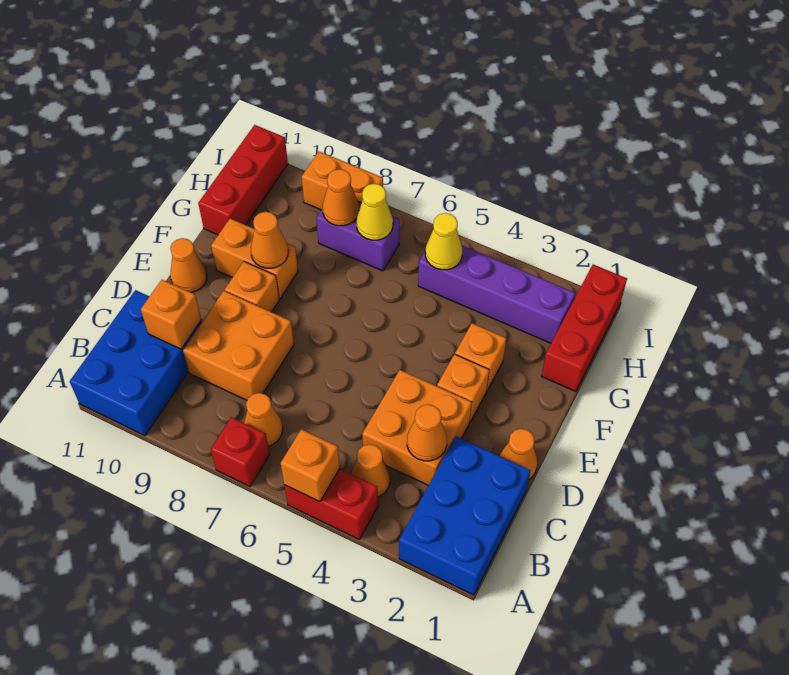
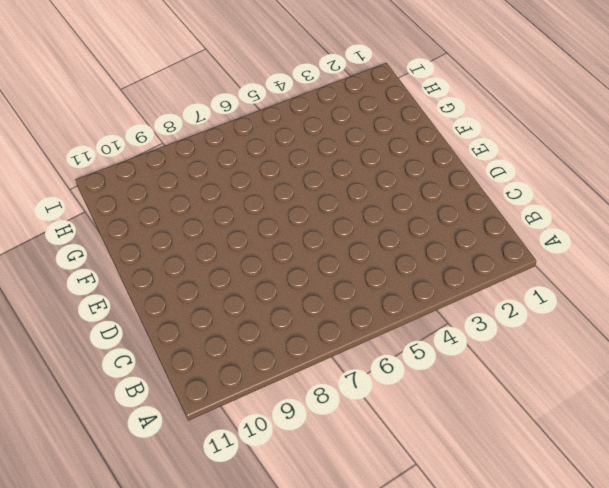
none -> blue brick A1:C2 level 1
none -> red brick A4:A5 level 1
none -> red brick A7 level 1

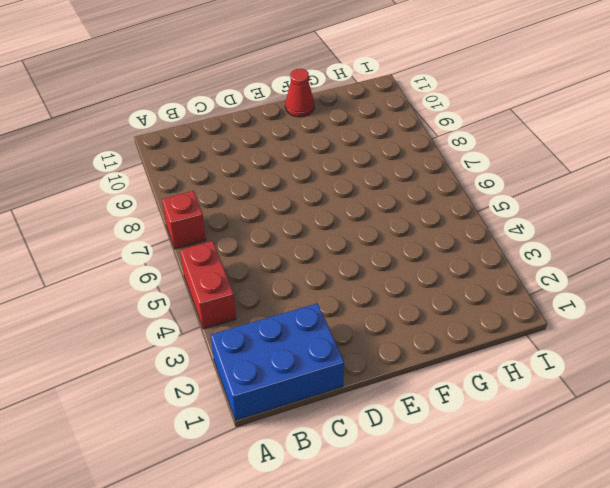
red cone F11 level 1 -> none
none -> blue brick A10:C11 level 1
none -> orange cone B4 level 1
none -> orange cone B7 level 1

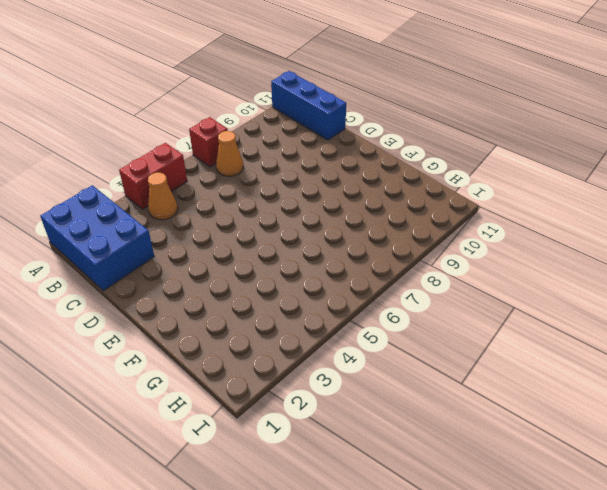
blue brick A11:C11 level 1 -> blue brick A10:C11 level 1
none -> orange brick C3:D4 level 1
none -> orange brick C8:D9 level 1
none -> orange cone D1 level 1

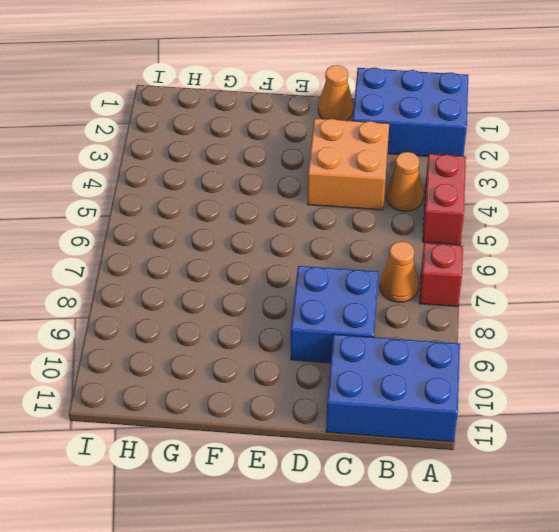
blue brick C8:D9 level 1 -> orange brick C8:D9 level 1
none -> orange brick E3 level 1
none -> orange brick E9 level 1
none -> orange cone E11 level 1

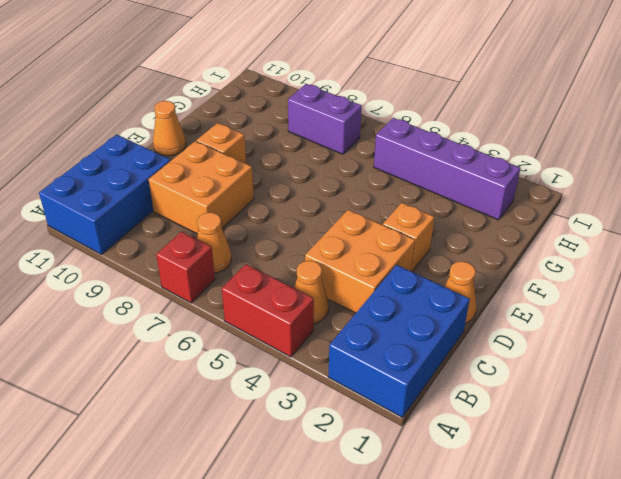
none -> orange brick F3 level 1
none -> orange brick F9:F10 level 1
none -> red brick G1:I1 level 1

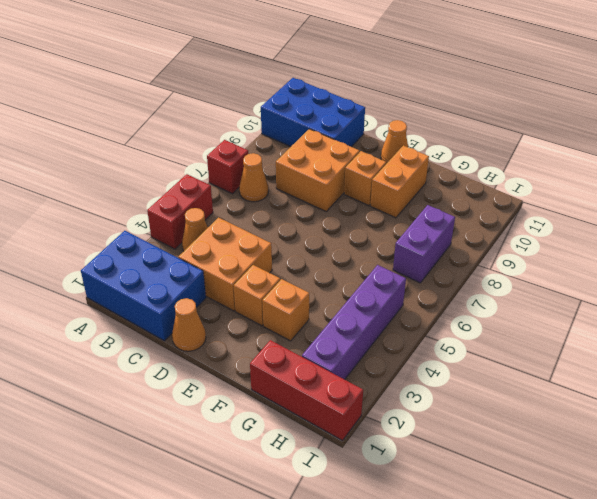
none -> red brick G11:I11 level 1
none -> orange brick I8:I9 level 1
none -> orange brick A5 level 2

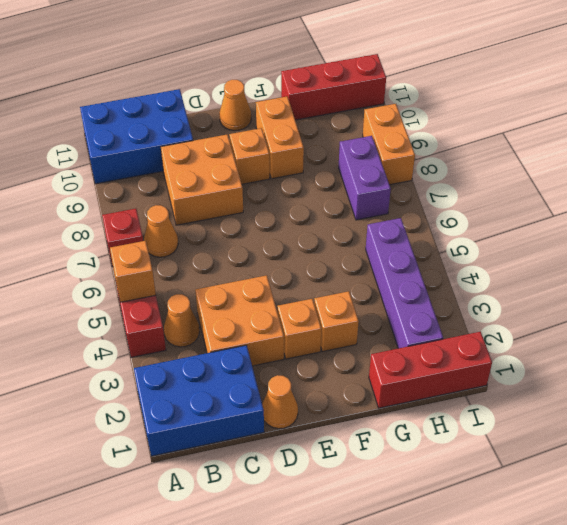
none -> orange cone C3 level 2
none -> orange brick C10 level 2
none -> orange cone F9 level 2

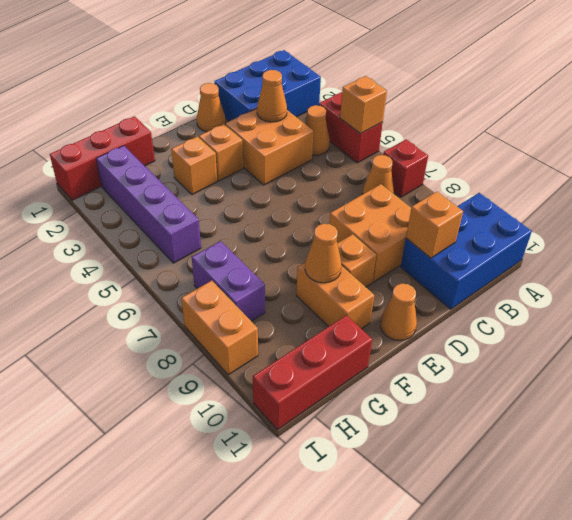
none -> yellow cone H5 level 2
none -> yellow cone H7 level 2
none -> orange cone H8 level 2

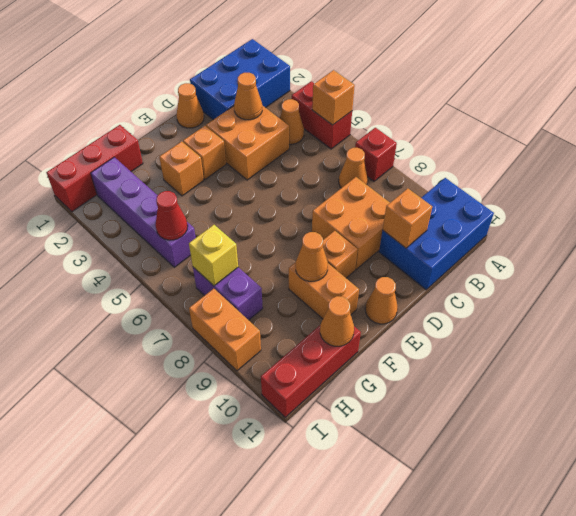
orange cone G11 level 2 -> orange cone H8 level 2
red cone H5 level 2 -> yellow cone H5 level 2
yellow brick H7 level 2 -> yellow cone H7 level 2

